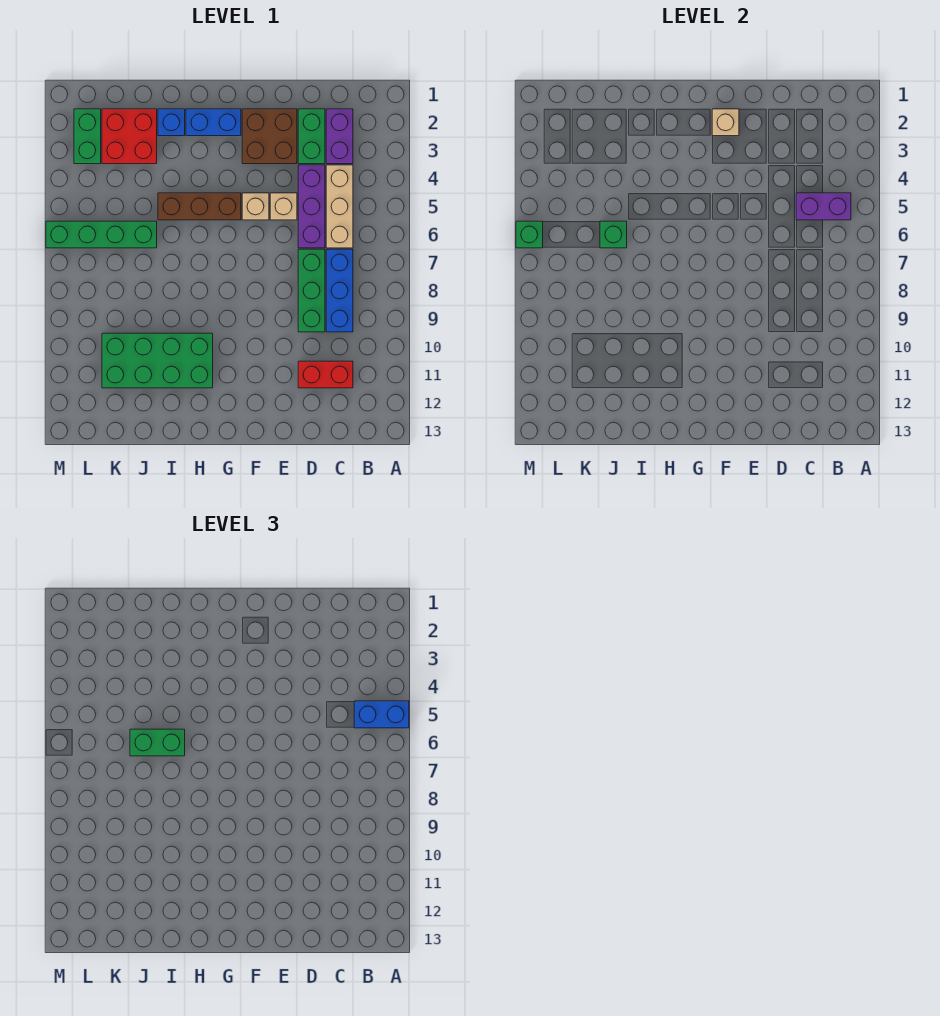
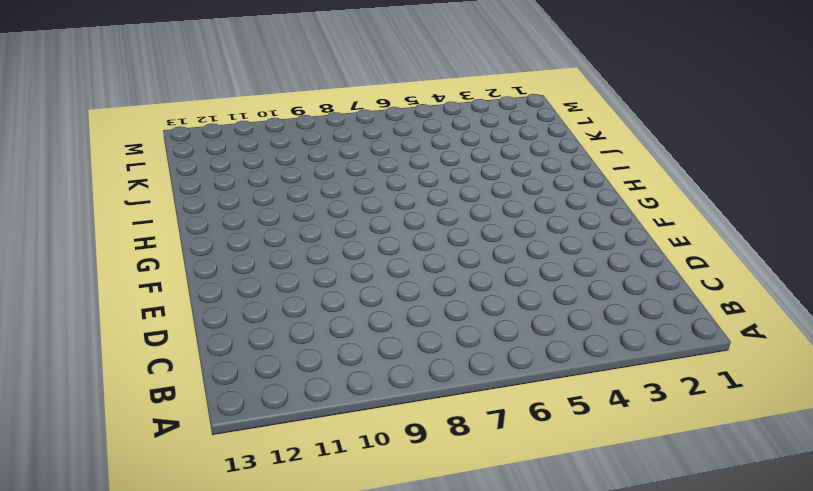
none -> purple brick C2:C3 level 1
none -> tan brick C4:C6 level 1
none -> blue brick C7:C9 level 1

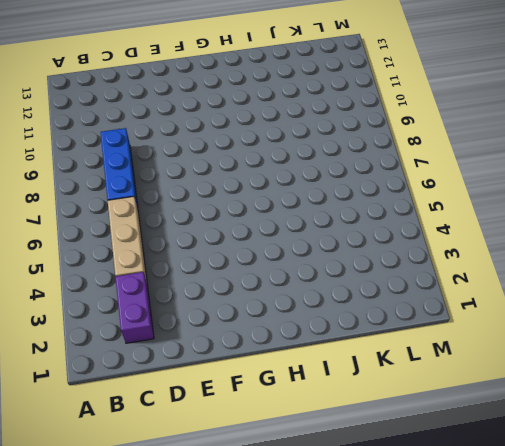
none -> red brick C11:D11 level 1
none -> green brick D2:D3 level 1
none -> purple brick D4:D6 level 1

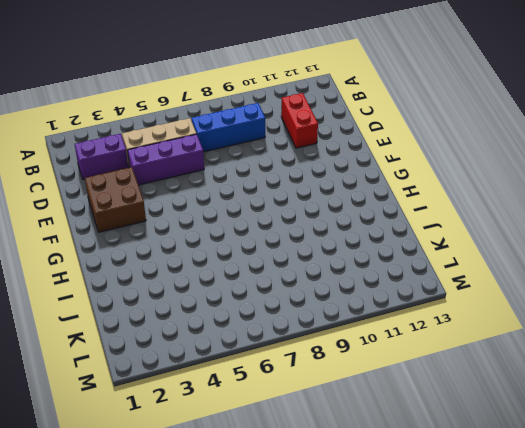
none -> green brick D2:D3 level 1
none -> green brick D7:D9 level 1
none -> tan brick E5 level 1

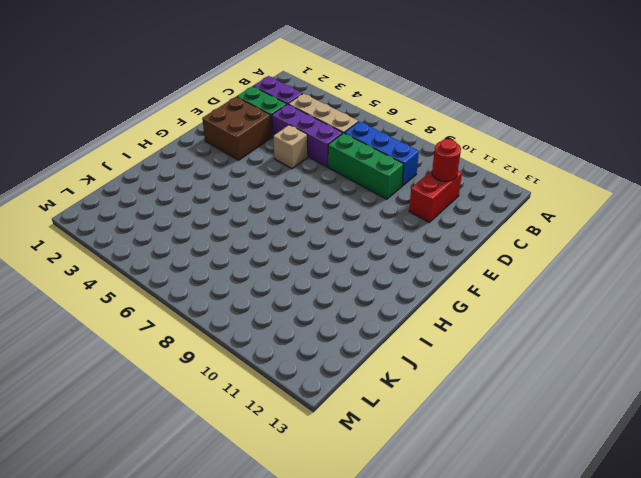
red round brick C11 level 2 -> none
none -> tan brick F5 level 1
none -> blue brick G2:H2 level 1
none -> brown brick G5:I5 level 1

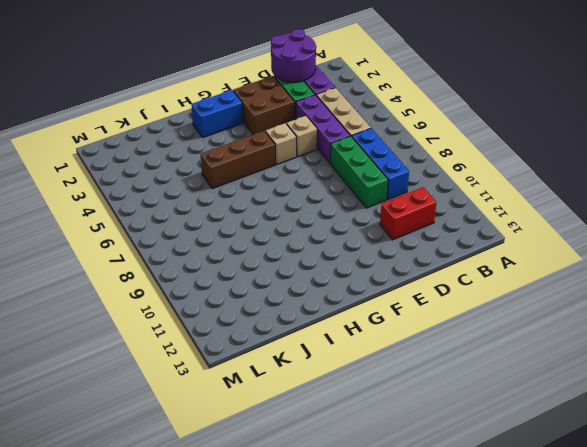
purple round brick C1:D2 level 2 -> none
none -> green brick H10:K11 level 1
none -> blue brick I2 level 1
none -> red brick J2:K3 level 1

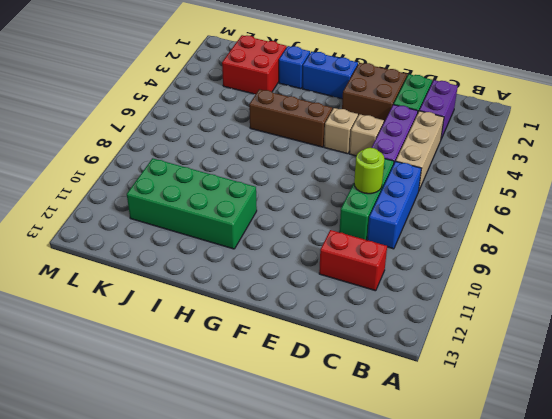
lime round brick D8 level 2 -> none
none -> green brick J6:M6 level 1
none -> green brick L2:L3 level 1
none -> purple brick B5:C5 level 2

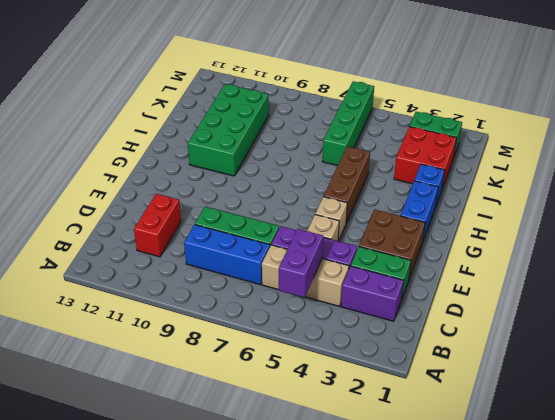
none -> tan brick F2 level 2
none -> green brick J6 level 2
none -> green brick M6 level 2

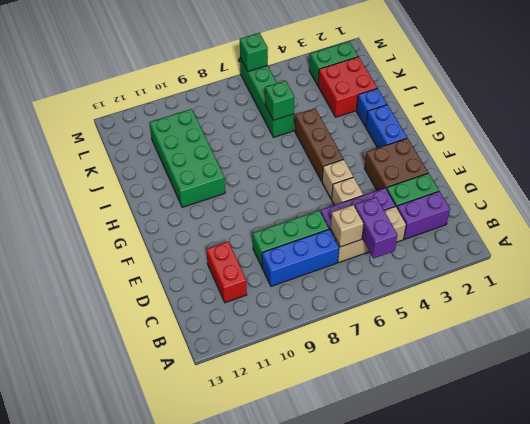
tan brick C6 level 2 -> tan brick F2 level 2
none -> blue brick A5:B5 level 3
none -> green brick I6:J6 level 3

